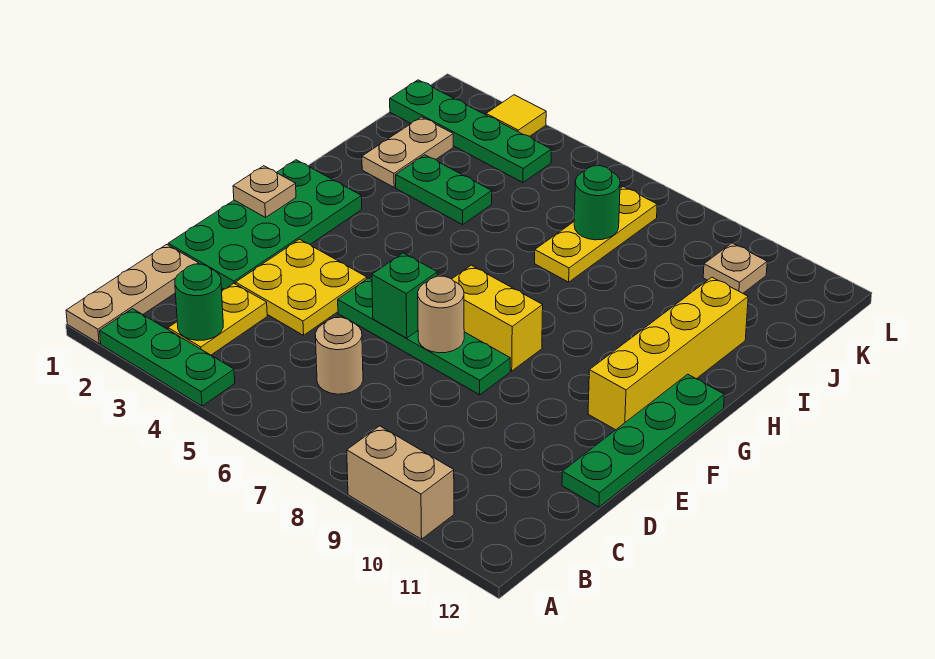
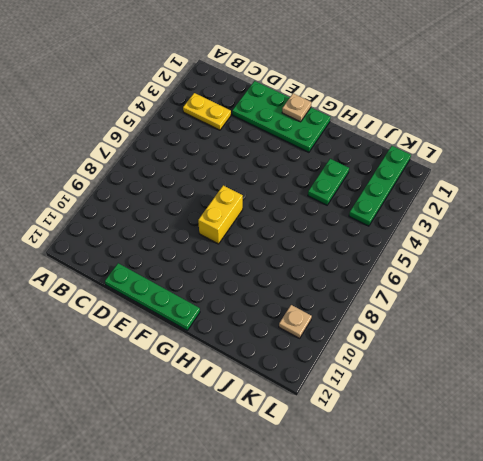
none -> tan plate A1:C1 level 1
none -> green plate A2:A4 level 1
none -> tan brick A9:A10 level 1

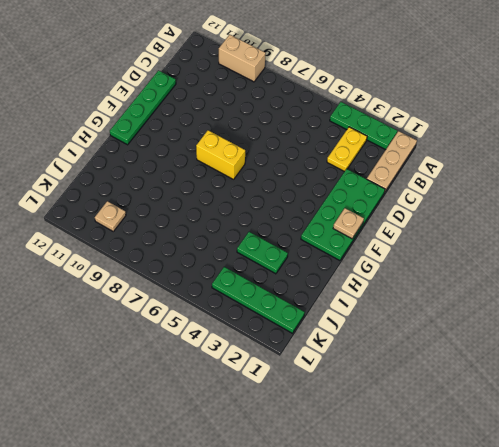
none -> tan round brick C6 level 1
none -> yellow plate D3:E4 level 1
none -> green plate E5:E8 level 1

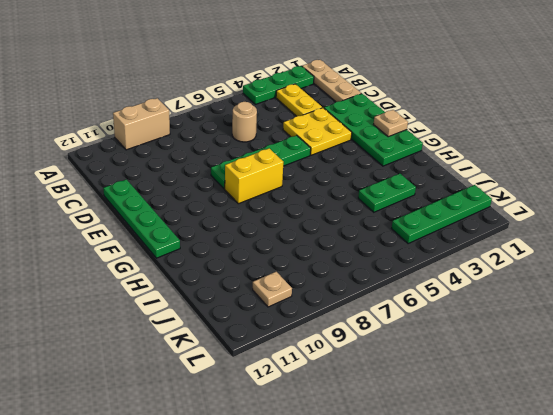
none -> yellow brick F11:I11 level 1
none -> tan plate I2:J2 level 1
none -> yellow plate I7:K7 level 1

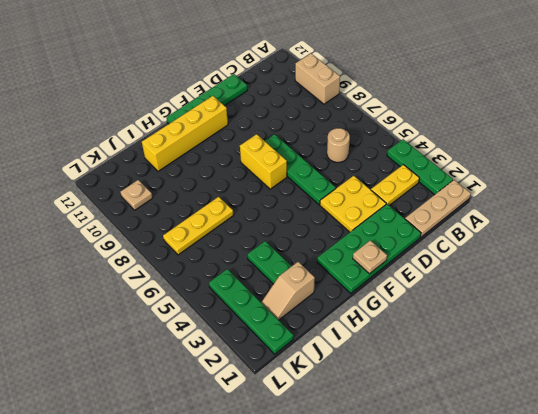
tan slope I2:J2 level 1 top I -> tan plate I2:J2 level 1
none -> yellow tile L3 level 1
none -> green round brick B3 level 2
none -> green brick E6 level 2

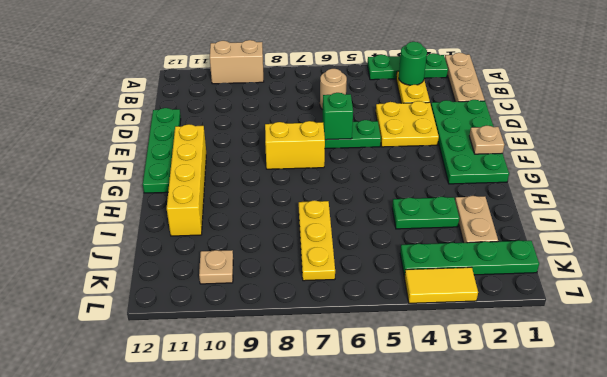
yellow tile L3:L4 level 1 -> yellow tile L3 level 1
none -> tan round brick E7 level 2
none -> green round brick J7 level 2

